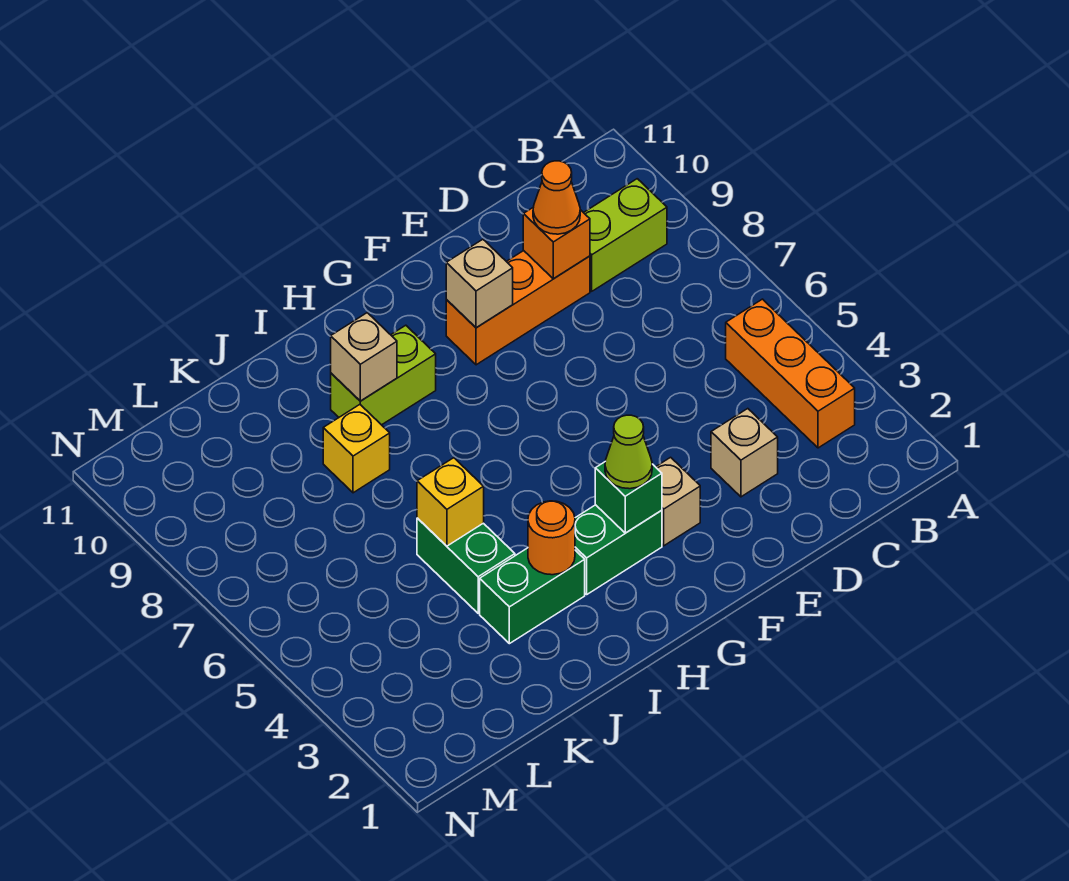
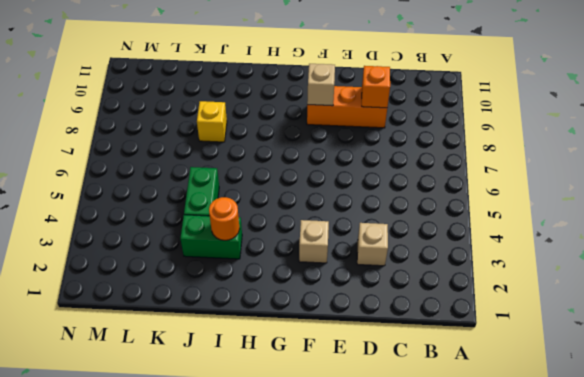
none -> orange brick B3:B5 level 1
none -> lime brick B9:C9 level 1
none -> green brick G3:H3 level 1

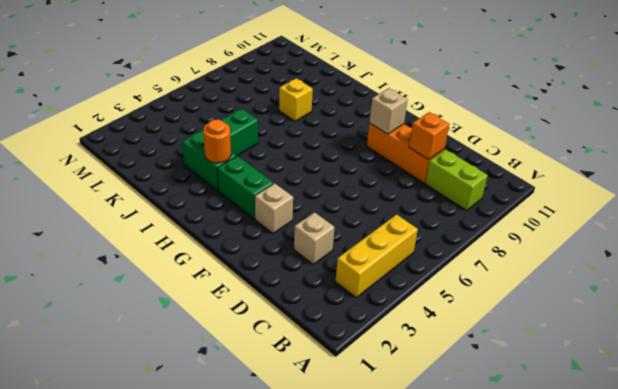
yellow brick B3:B5 level 1 -> orange brick B3:B5 level 1
none -> lime brick H9:I9 level 1
none -> green brick G3 level 2
none -> tan brick I9 level 2

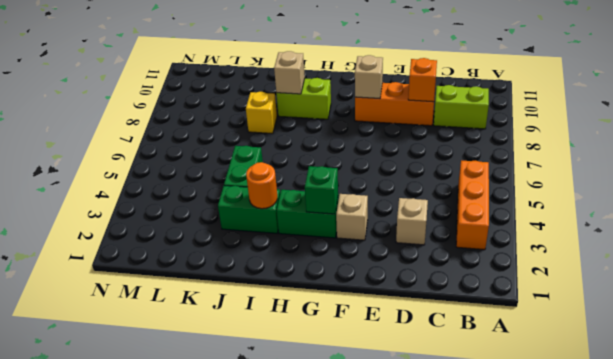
none -> yellow brick J5 level 2
none -> orange cone D9 level 3
none -> lime cone G3 level 3

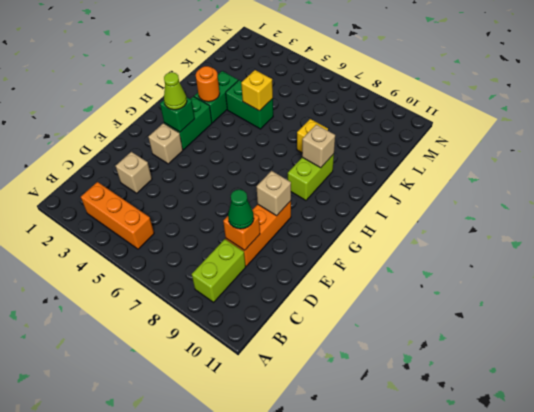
green cone D9 level 3 -> orange cone D9 level 3

